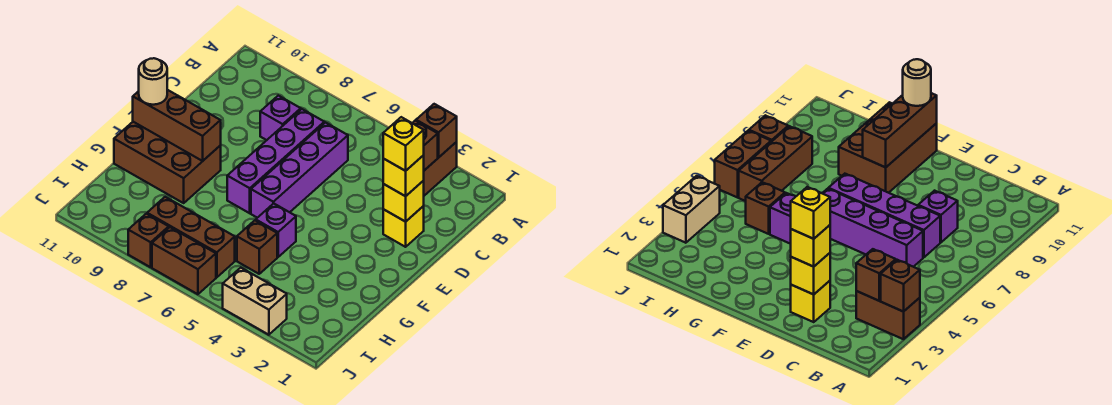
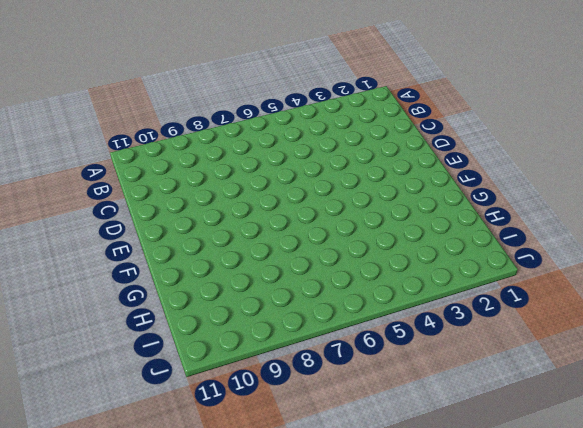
none -> brown brick A3:B3 level 1
none -> purple brick C6:F6 level 1
none -> purple brick C7:F7 level 1

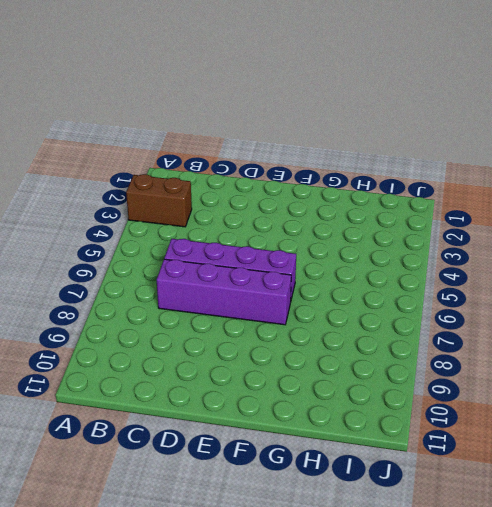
none -> purple brick C8 level 1
none -> yellow brick D2 level 1
none -> brown brick F9:G11 level 1

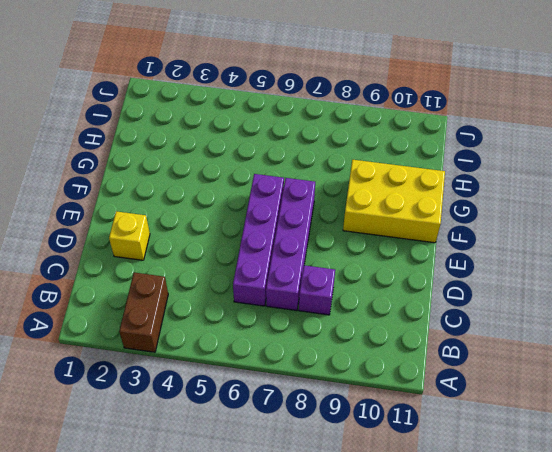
yellow brick F9:G11 level 1 -> brown brick F9:G11 level 1
none -> purple brick G5 level 1
none -> brown brick H5 level 1
none -> brown brick I6:I8 level 1

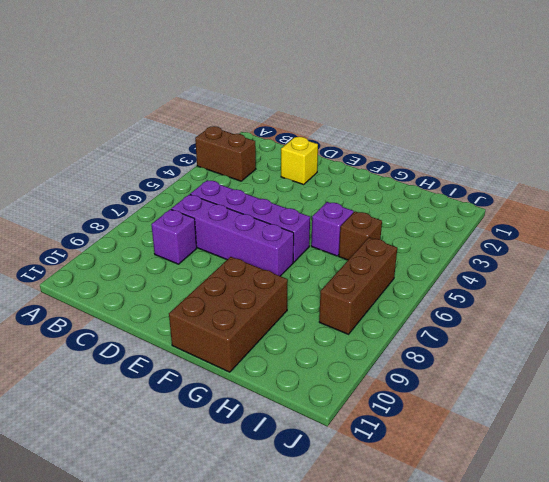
none -> tan brick J3:J4 level 1
none -> brown brick J6:J7 level 1
none -> brown brick J8 level 1

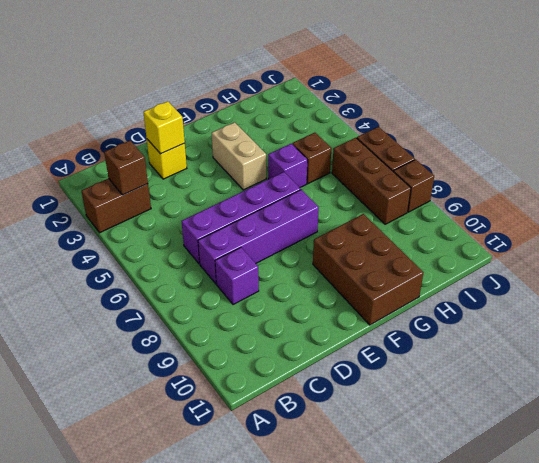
tan brick F3:F4 level 1 -> tan brick J3:J4 level 1
none -> brown brick A3 level 2
none -> brown brick F9:F11 level 2
none -> yellow brick D2 level 3

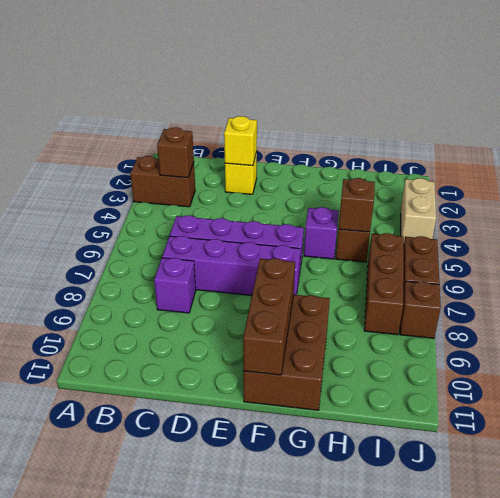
brown brick H5 level 2 -> brown brick A3 level 2
none -> yellow brick D2 level 3
none -> tan round brick F11 level 3
none -> yellow brick D2 level 4

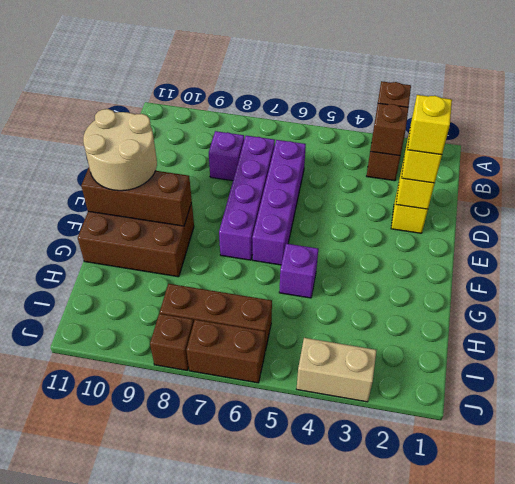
tan round brick E10:F11 level 3 -> tan round brick F11 level 3
none -> brown brick H5 level 1

